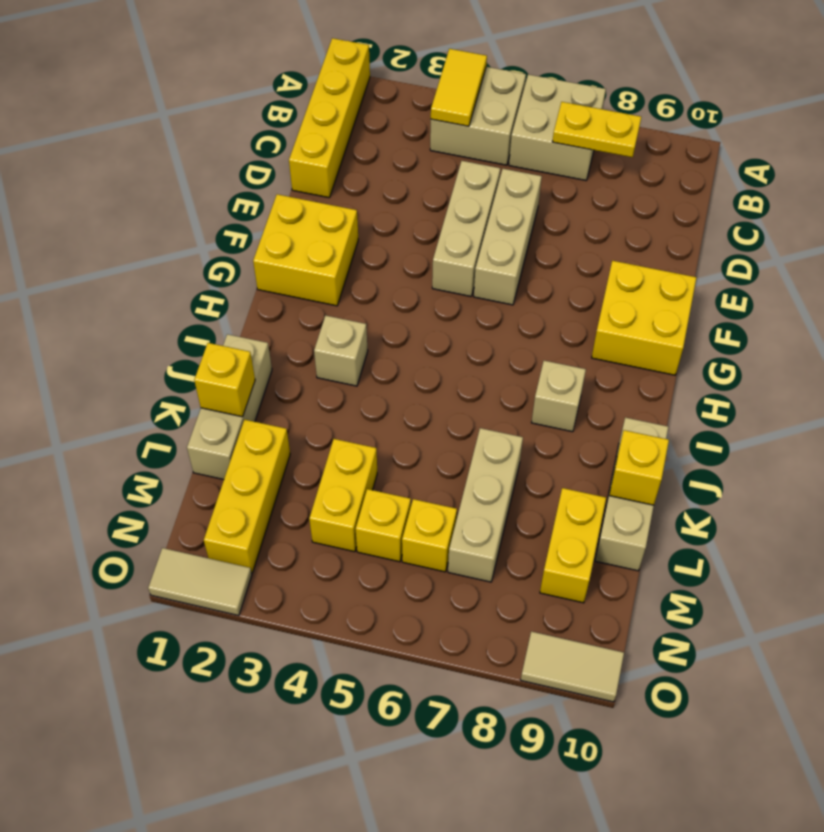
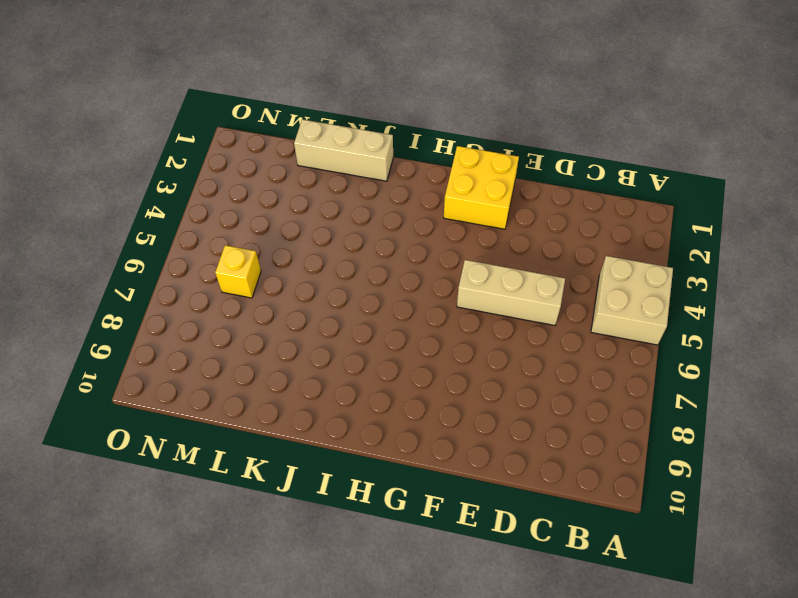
none -> yellow brick A1:D1 level 1
none -> tan brick A6:B7 level 1
none -> tan brick D6:F6 level 1

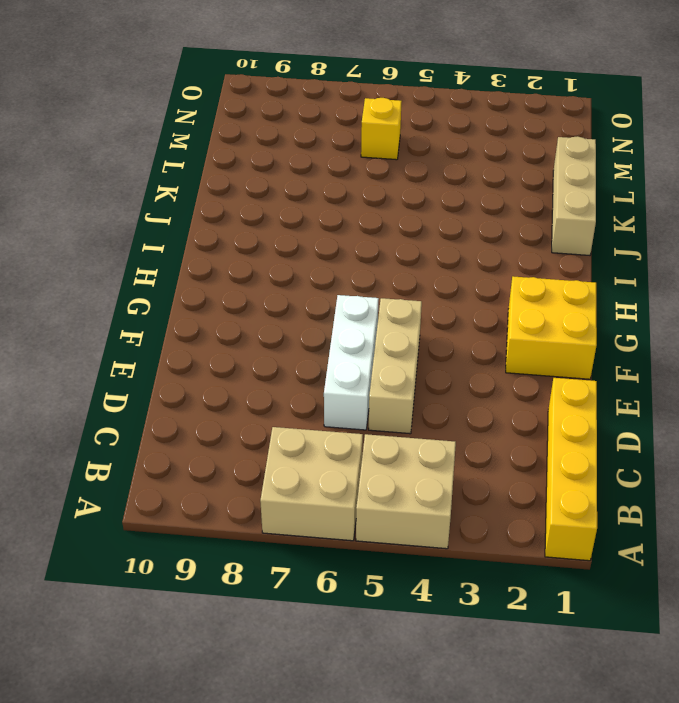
white brick D6:F6 level 1 -> tan brick D6:F6 level 1
none -> yellow brick F9:G10 level 1
none -> tan brick I3 level 1
none -> tan brick I8 level 1

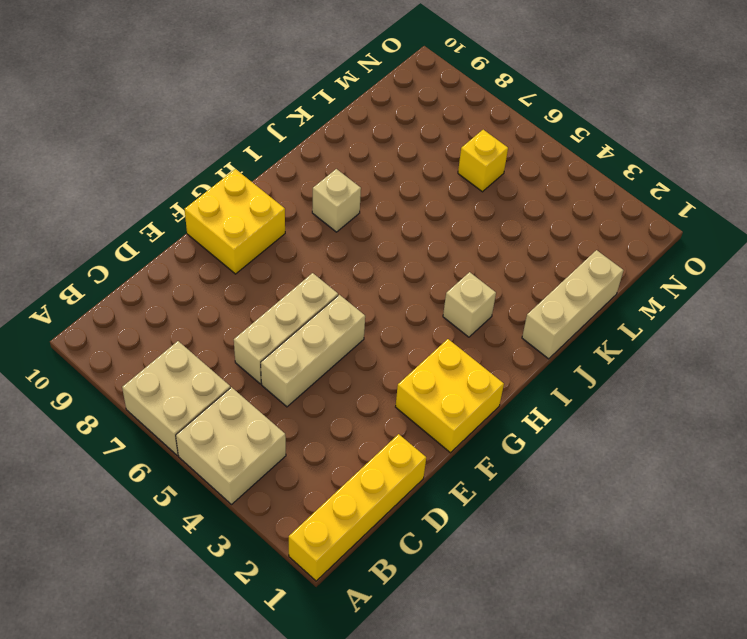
none -> tan brick J10:L10 level 1
none -> tan brick K7:M7 level 1
none -> yellow brick L2:N2 level 1

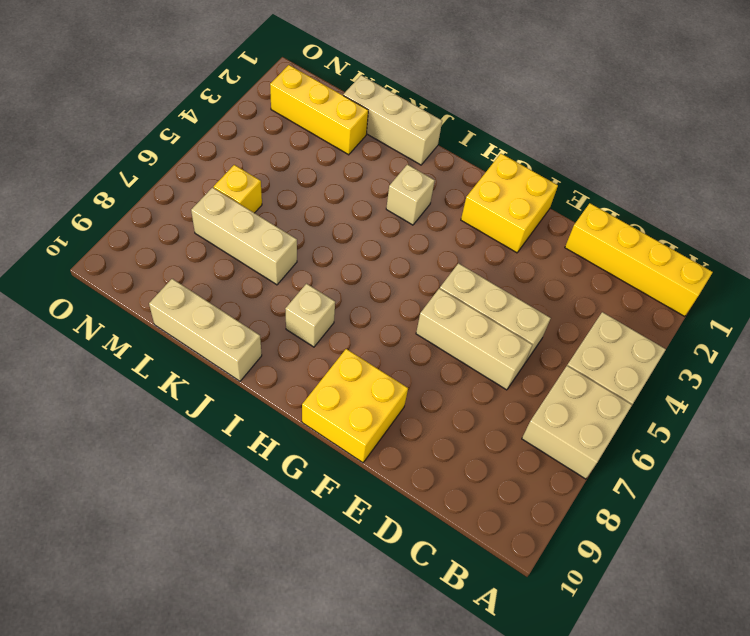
none -> yellow brick L4:M4 level 1
none -> yellow brick L9:M9 level 1
none -> yellow brick M5 level 1

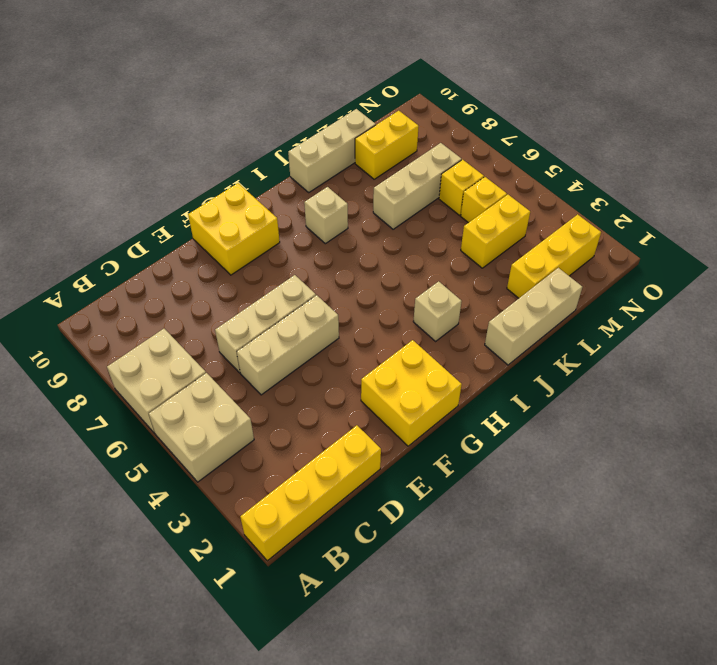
none -> tan tile O1:O2 level 1
none -> tan tile O9:O10 level 1
none -> yellow tile A4:B4 level 2

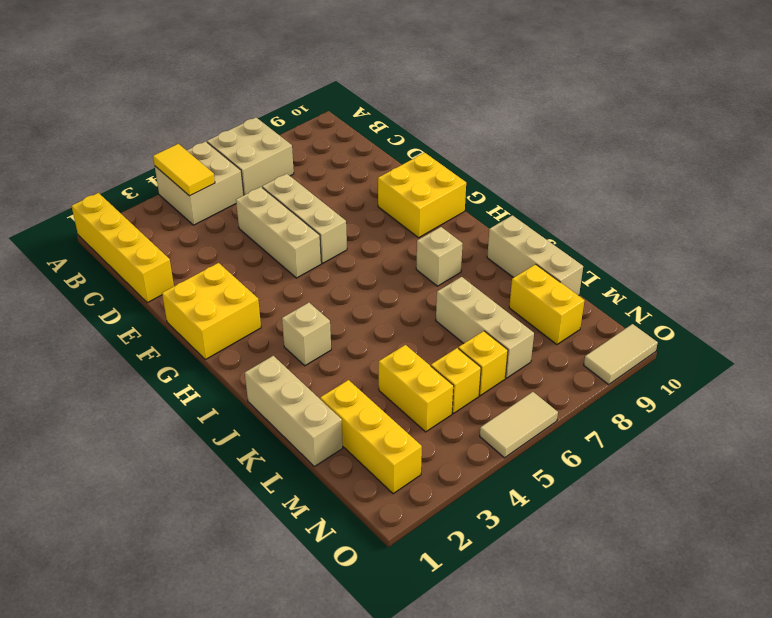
tan tile O5:O6 level 1 -> tan tile O1:O2 level 1
none -> yellow plate B7:B8 level 2
none -> yellow brick K1 level 2
none -> yellow brick K10 level 2

